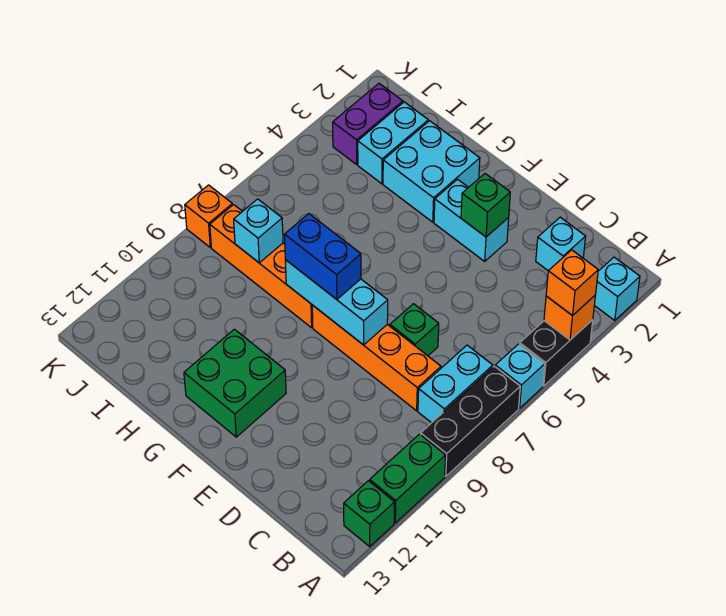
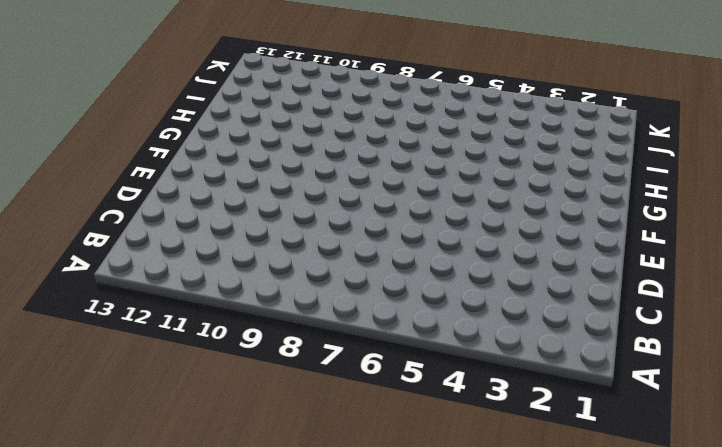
none -> cyan brick A2 level 1
none -> black brick A4:A5 level 1
none -> cyan brick A6 level 1

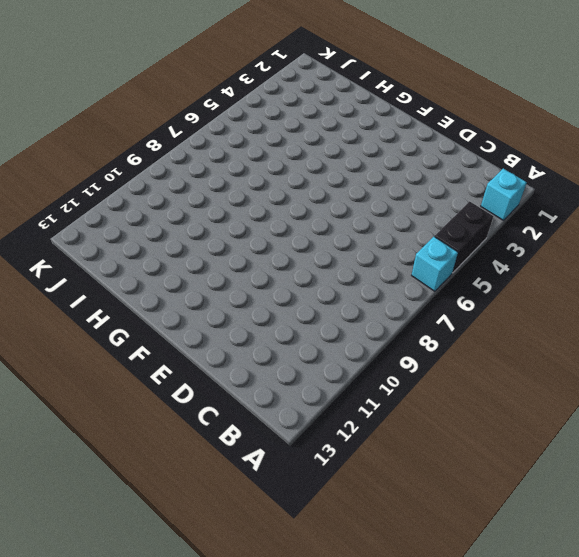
none -> black brick A7:A9 level 1
none -> green brick A10:A11 level 1
none -> green brick A12 level 1

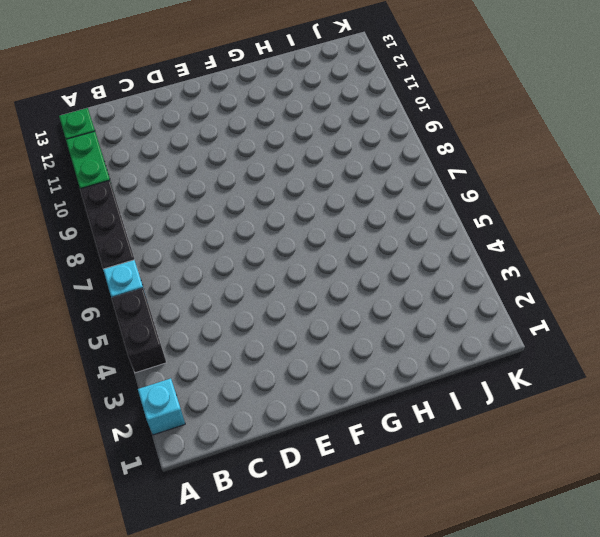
none -> cyan brick B7:B8 level 1
none -> cyan brick C2 level 1
none -> orange brick C8:F8 level 1

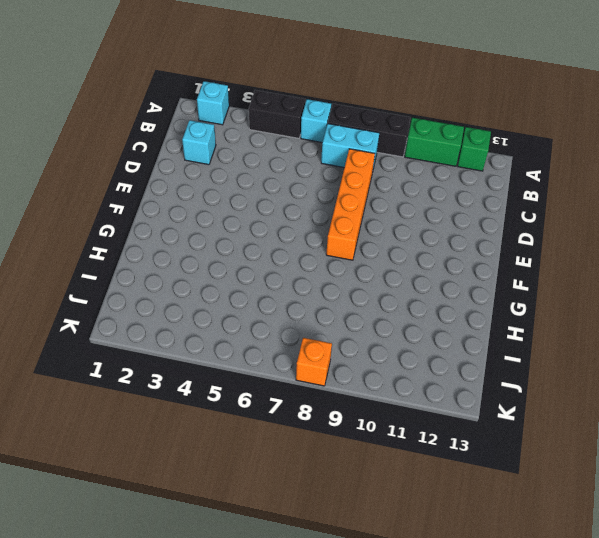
none -> green brick D7 level 1
none -> cyan brick E3:F3 level 1
none -> green brick F11:G12 level 1

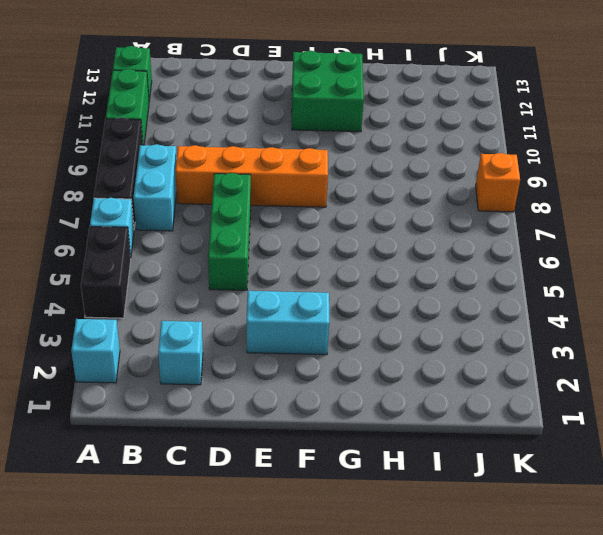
green brick D5:D7 level 1 -> green brick D7 level 1
none -> cyan brick G2:H3 level 1
none -> orange brick G8:J8 level 1
none -> cyan brick I2:I3 level 1

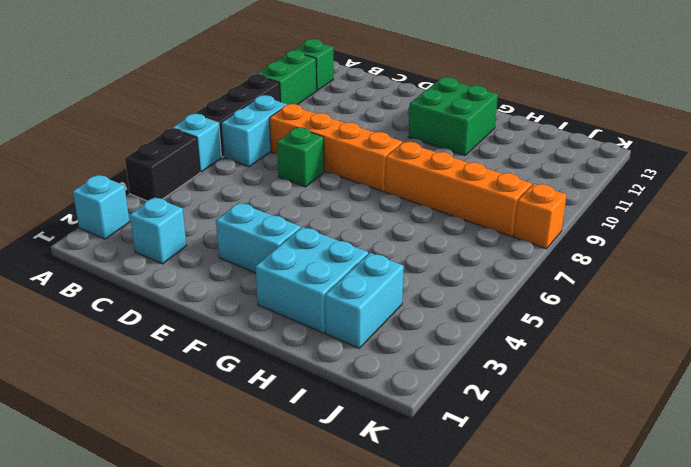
none -> purple brick J2:J3 level 1
none -> orange brick A4 level 2
none -> green brick E3 level 2

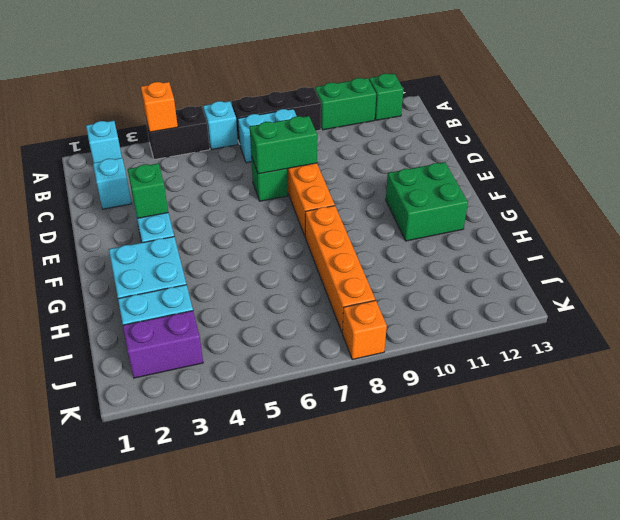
green brick D7:D8 level 2 -> none
none -> cyan brick E8:G8 level 2
none -> cyan brick I8 level 2
none -> orange brick A4 level 3

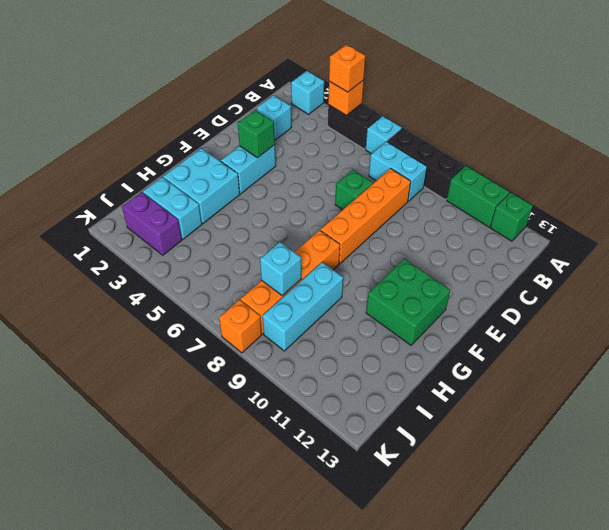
cyan brick H9:J9 level 1 -> cyan brick E8:G8 level 2
none -> blue brick F8:G8 level 3

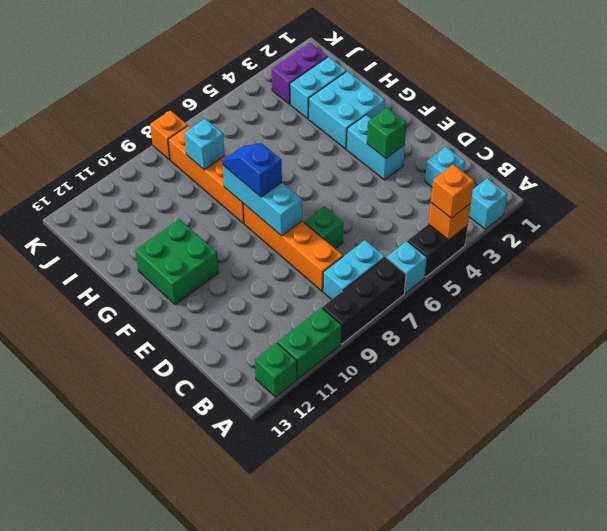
blue slope F8:G8 level 3 top F -> blue brick F8:G8 level 3

